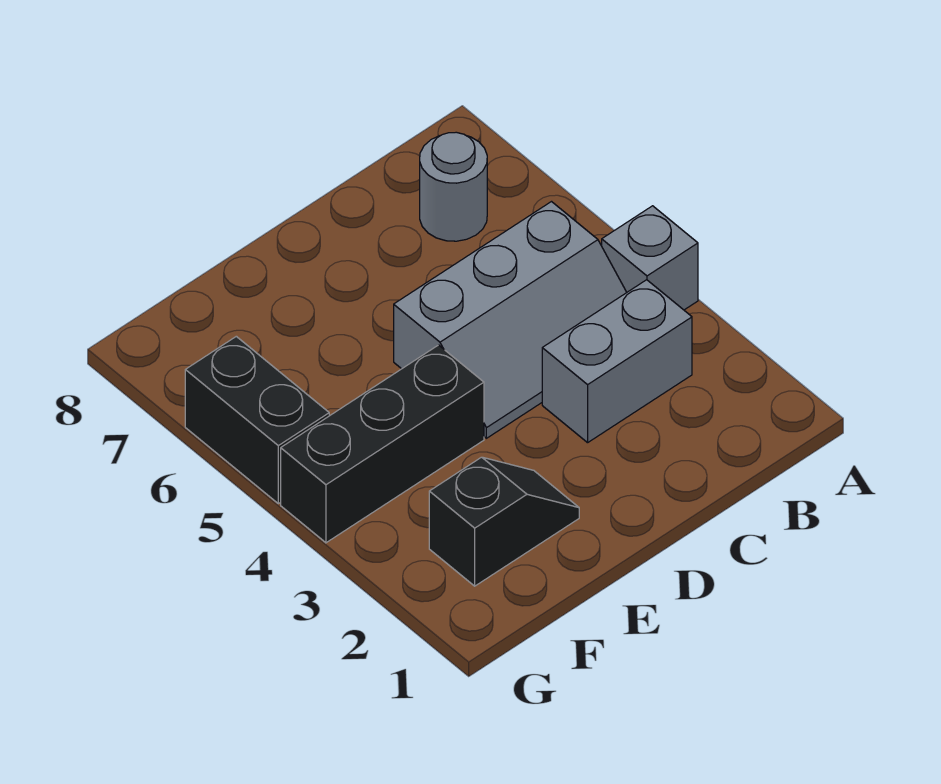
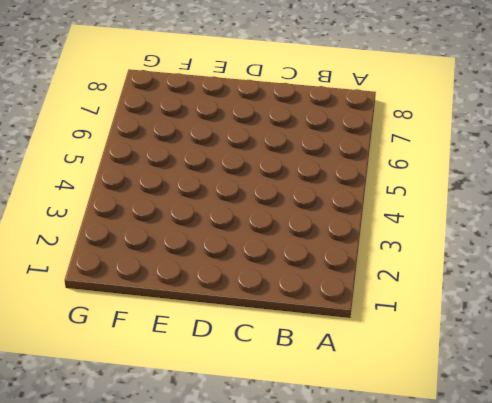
none -> grey brick A4 level 1
none -> grey brick B3:C3 level 1

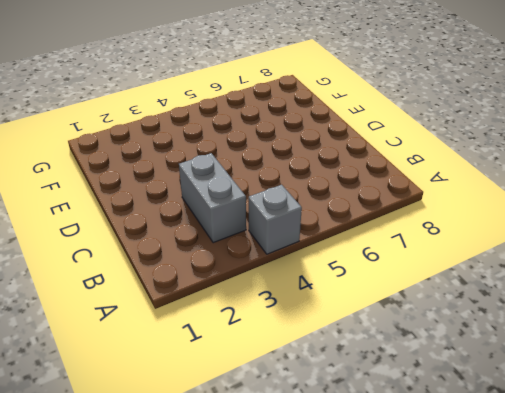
none -> grey slope B4:D5 level 1 top 5
none -> grey round brick B7 level 1

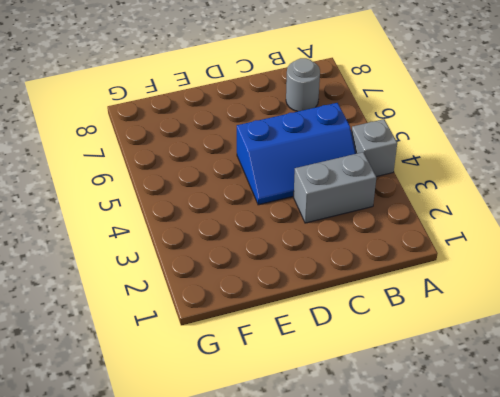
blue slope B4:D5 level 1 top 5 -> grey slope B4:D5 level 1 top 5
none -> black slope E2:F2 level 1 top F
none -> black brick E4:G4 level 1

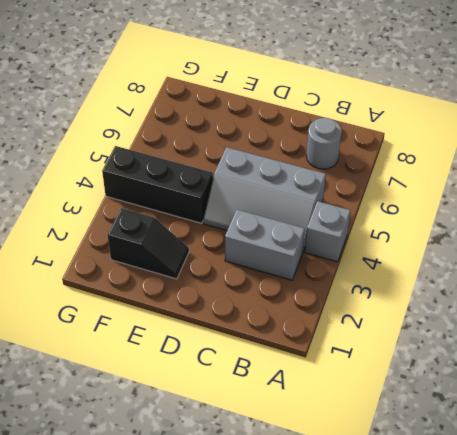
none -> black brick G5:G6 level 1

